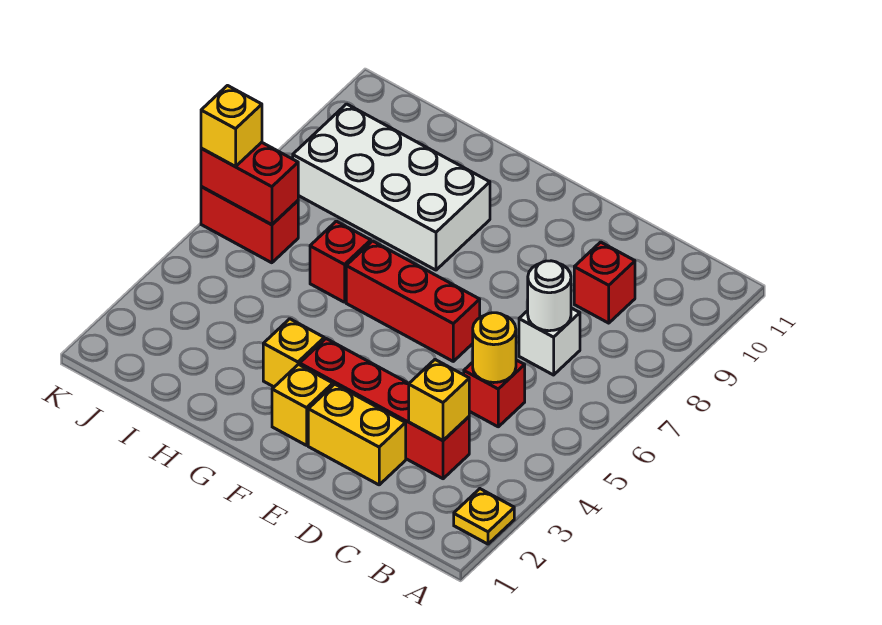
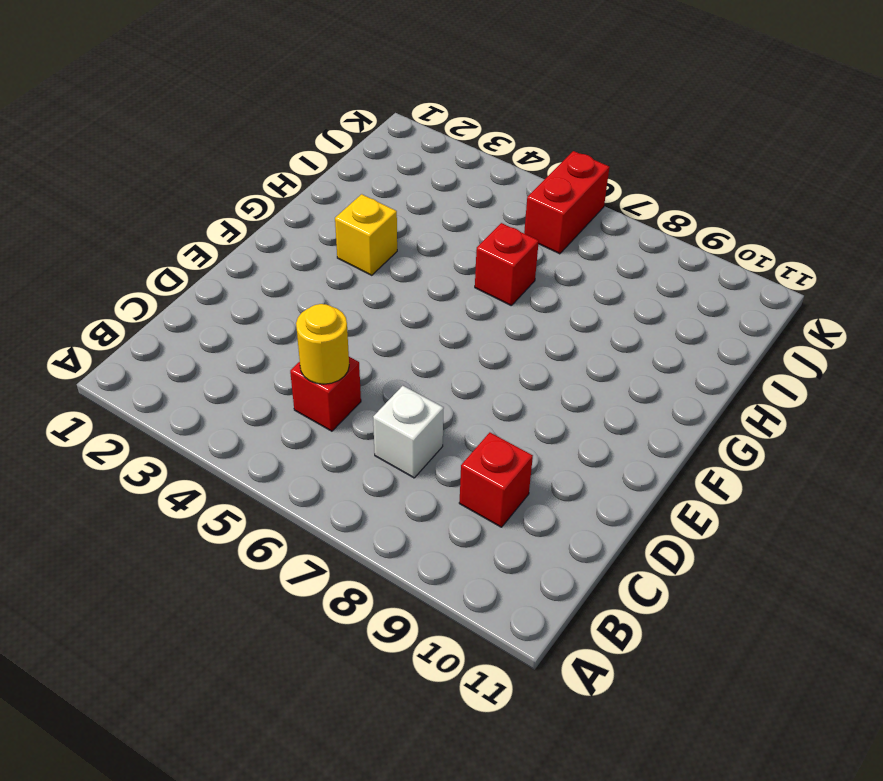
none -> yellow plate A2 level 1
none -> red brick C3:F3 level 1
none -> yellow brick D2:E2 level 1

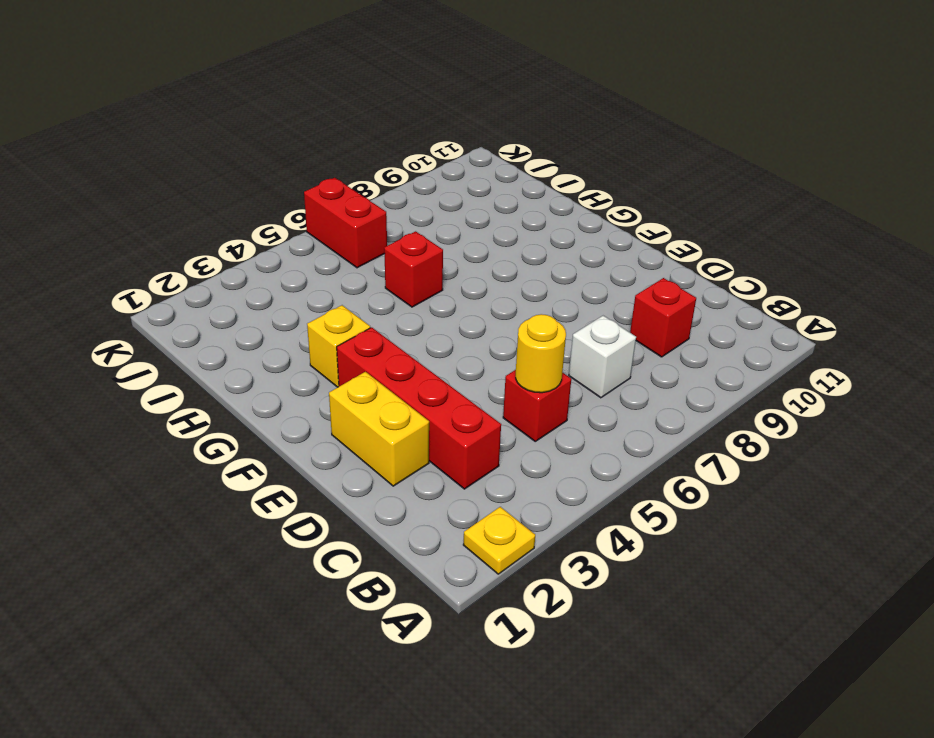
none -> red brick E6:G6 level 1
none -> yellow brick F2 level 1
none -> white brick G8:J9 level 1

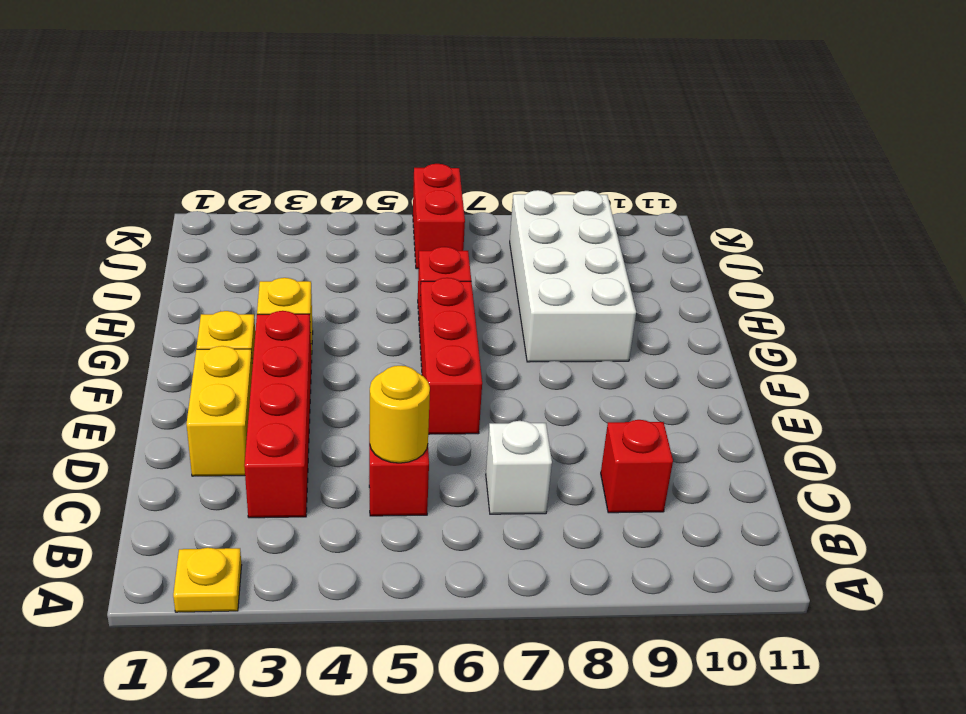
none -> yellow brick C3 level 2
none -> white round brick C7 level 2
none -> red brick J6:K6 level 2

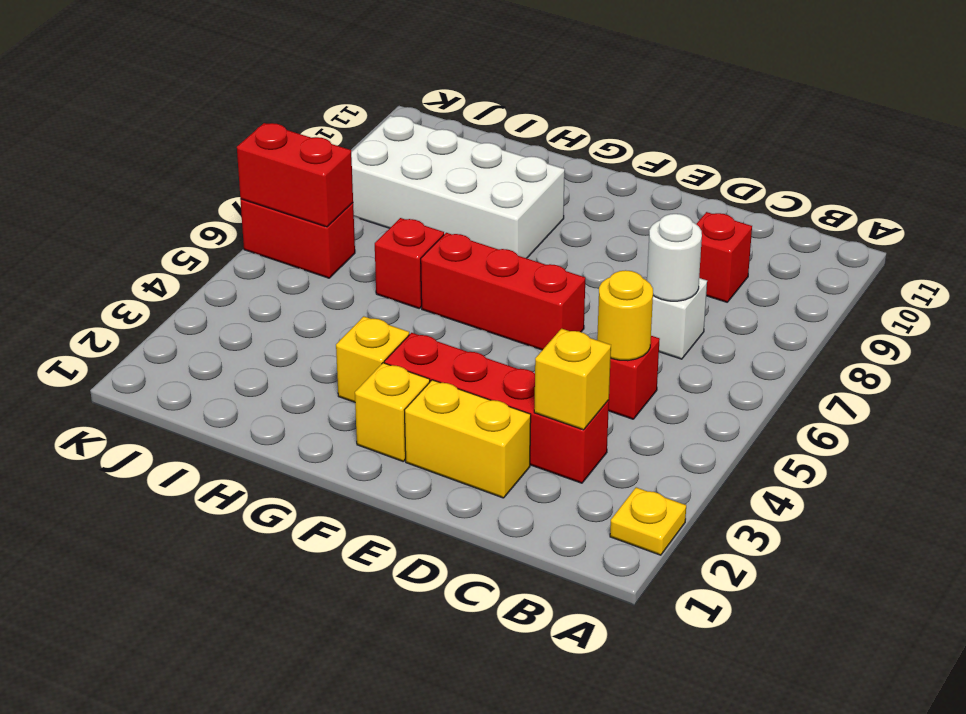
none -> yellow brick K6 level 3

